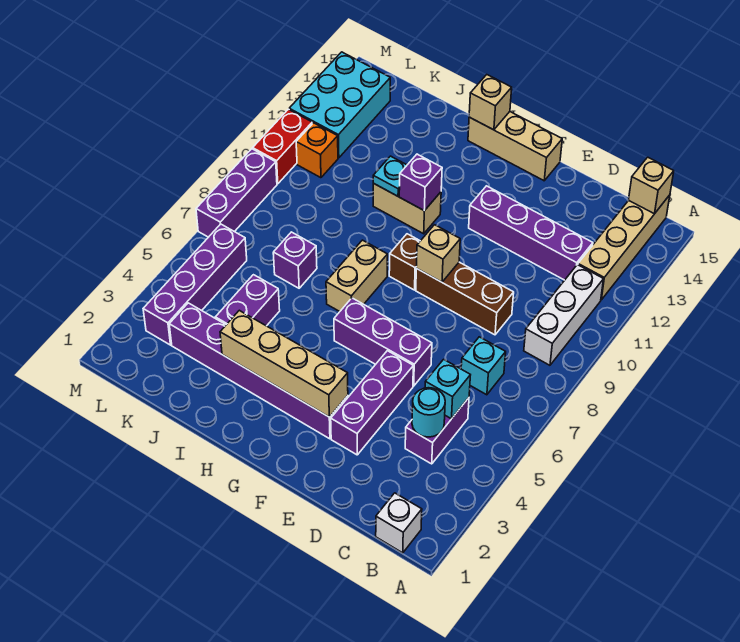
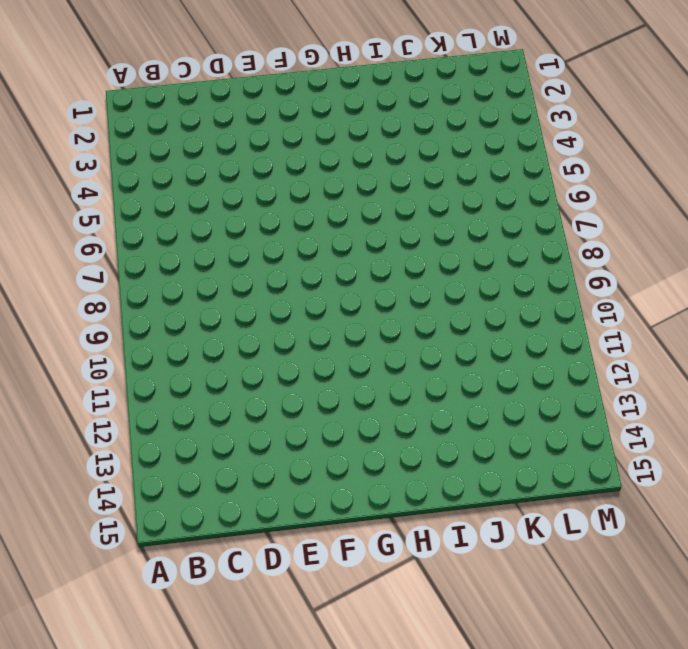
none -> white brick B1 level 1
none -> white brick B9:B11 level 1
none -> tan brick B12:B15 level 1

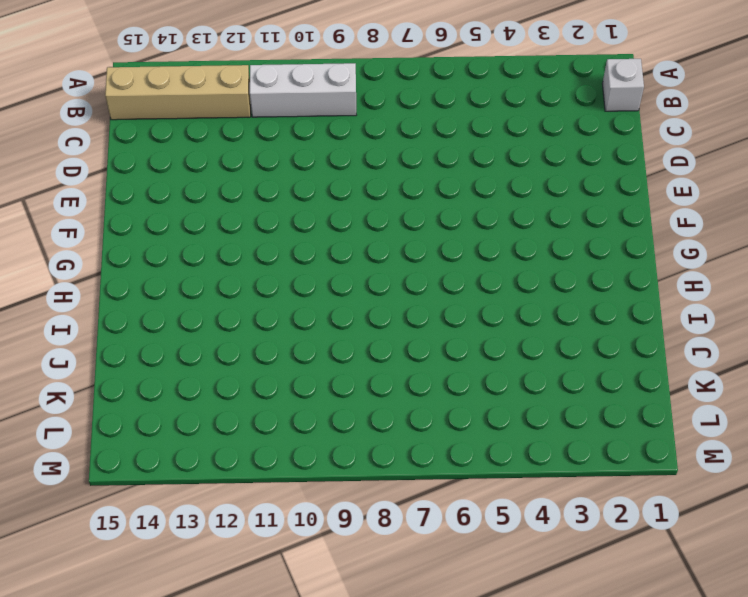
none -> purple brick C4:C5 level 1
none -> cyan brick C7 level 1
none -> purple brick C12:F12 level 1

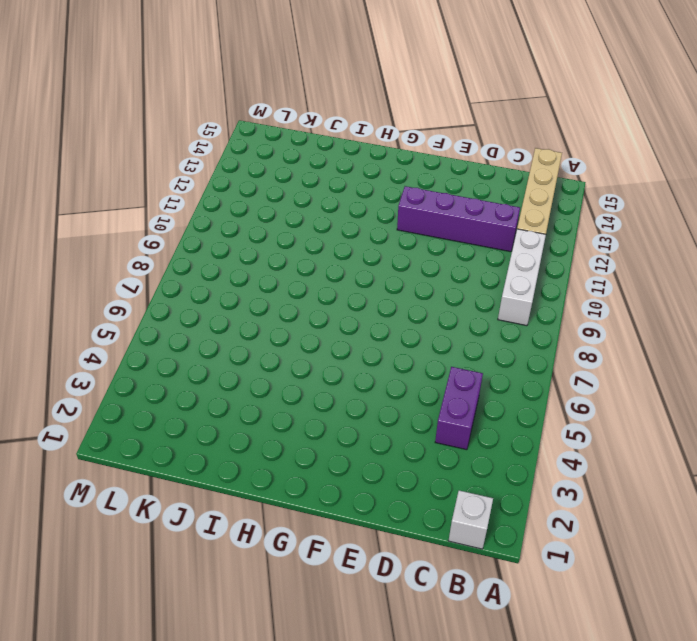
none -> cyan brick C7 level 1
none -> brown brick D9:F9 level 1
none -> purple brick E3:E5 level 1

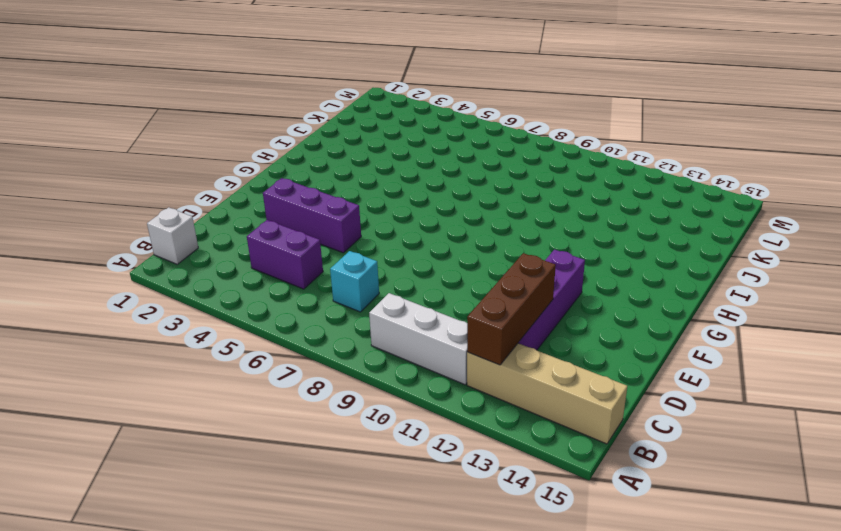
brown brick B12:D12 level 2 -> brown brick D9:F9 level 1
none -> purple brick E6:G6 level 1
none -> purple brick F3:K3 level 1
none -> tan brick F15:H15 level 1

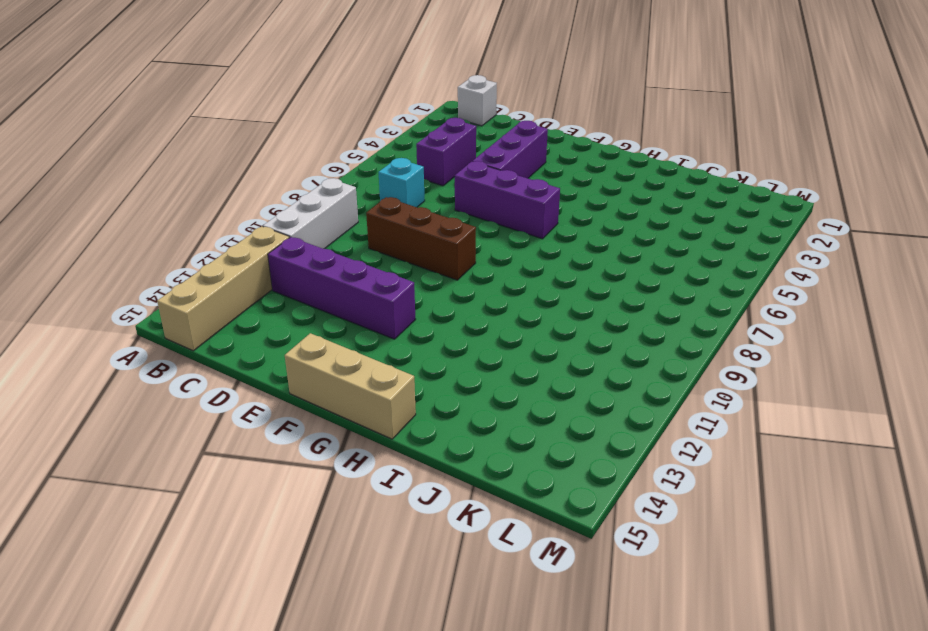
none -> purple brick F3:K3 level 1
none -> brown brick G9 level 1
none -> tan brick H7:H8 level 1

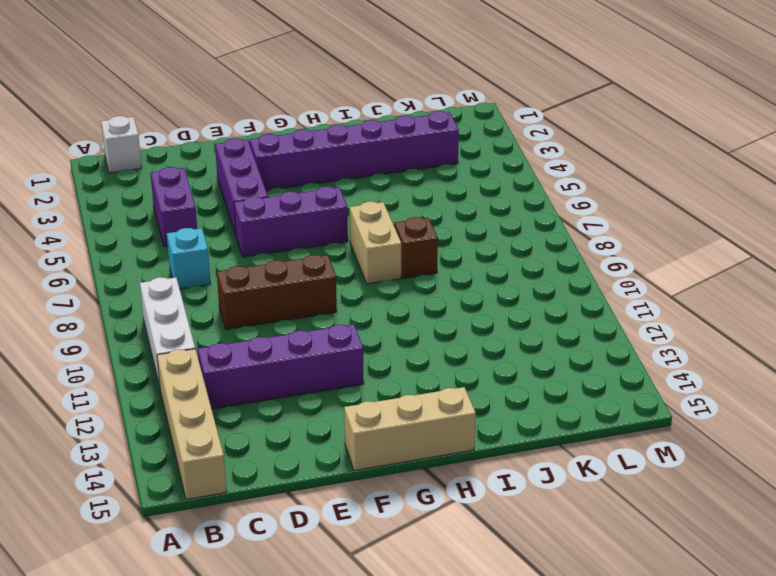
brown brick I8 level 1 -> brown brick G9 level 1
none -> tan brick H11:I11 level 1
none -> purple brick J4:J5 level 1
none -> purple brick J7 level 1

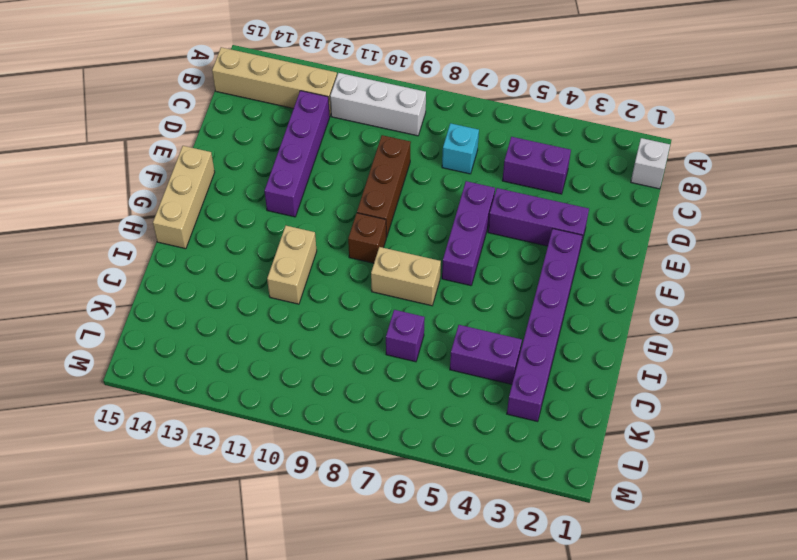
none -> purple brick L3:L6 level 1
none -> orange brick L11 level 1
none -> cyan brick L12:M14 level 1

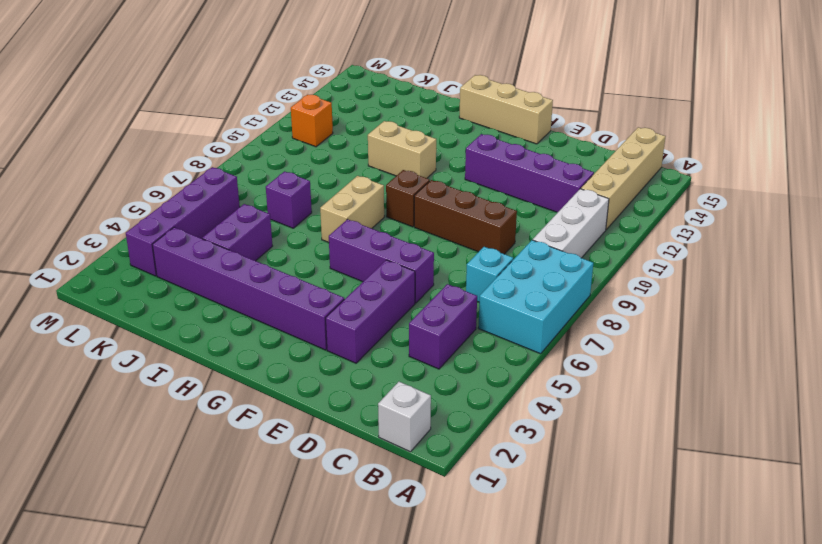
cyan brick A6:B8 level 1 -> cyan brick L12:M14 level 1
none -> purple brick M7:M9 level 1
none -> red brick M10:M11 level 1
none -> tan brick B15 level 2

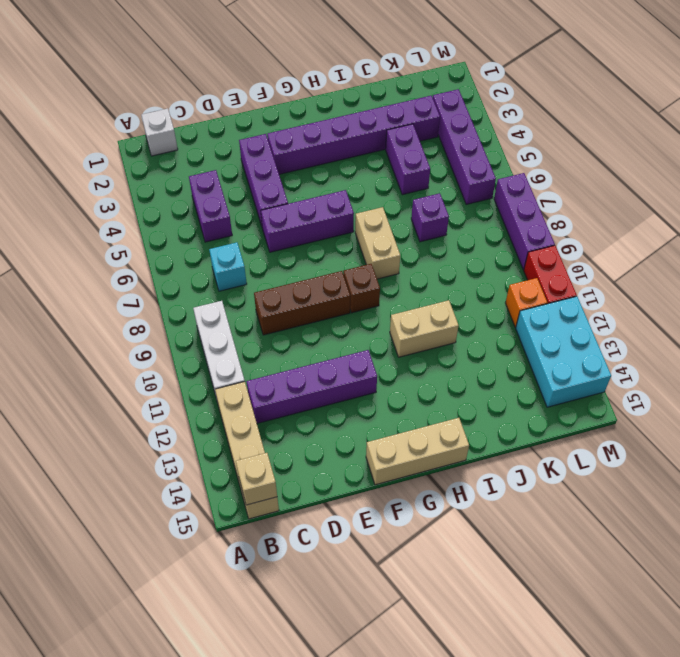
none -> cyan round brick C4 level 2
none -> cyan brick C5 level 2
none -> tan brick F3:I3 level 2

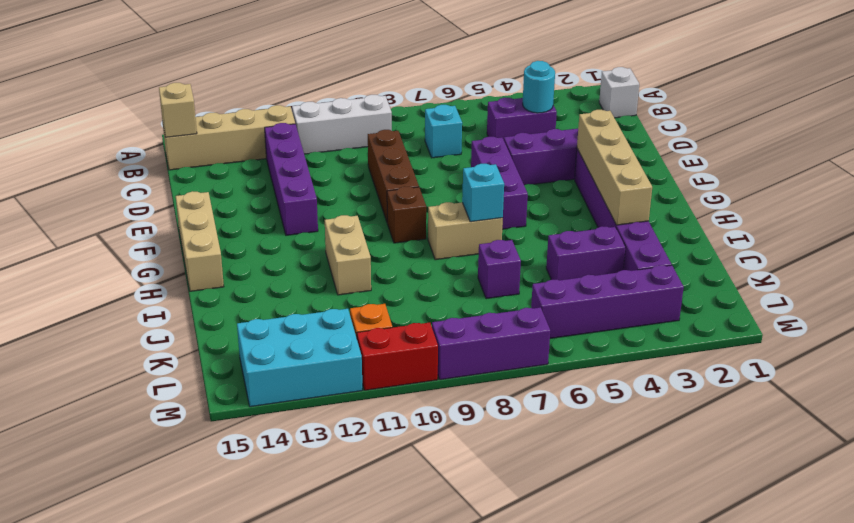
cyan brick H7 level 2 -> cyan brick C5 level 2
none -> tan brick F9 level 2
none -> purple brick H11 level 2
none -> tan brick H15 level 2

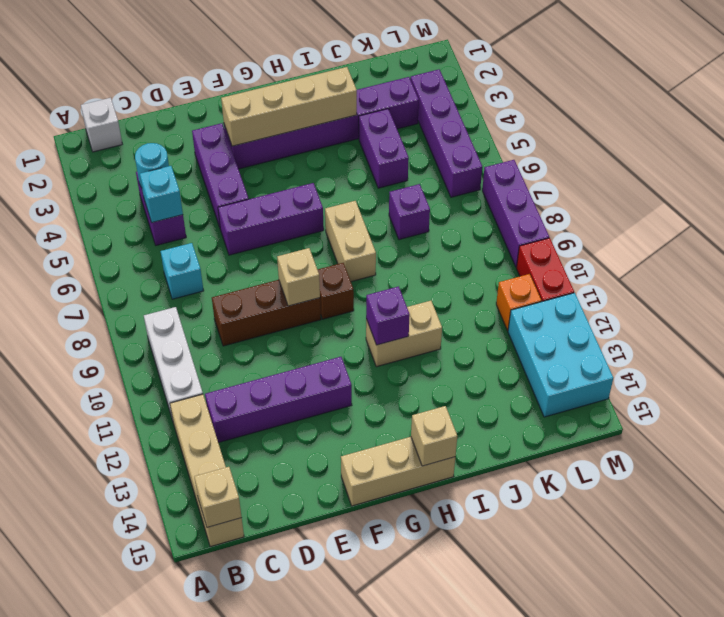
none -> cyan plate I11 level 2

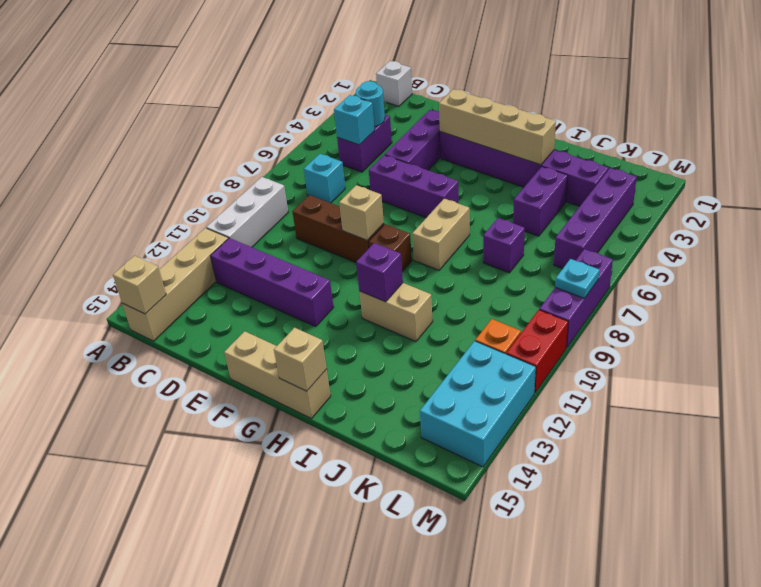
cyan plate M8 level 2 -> cyan plate I11 level 2

